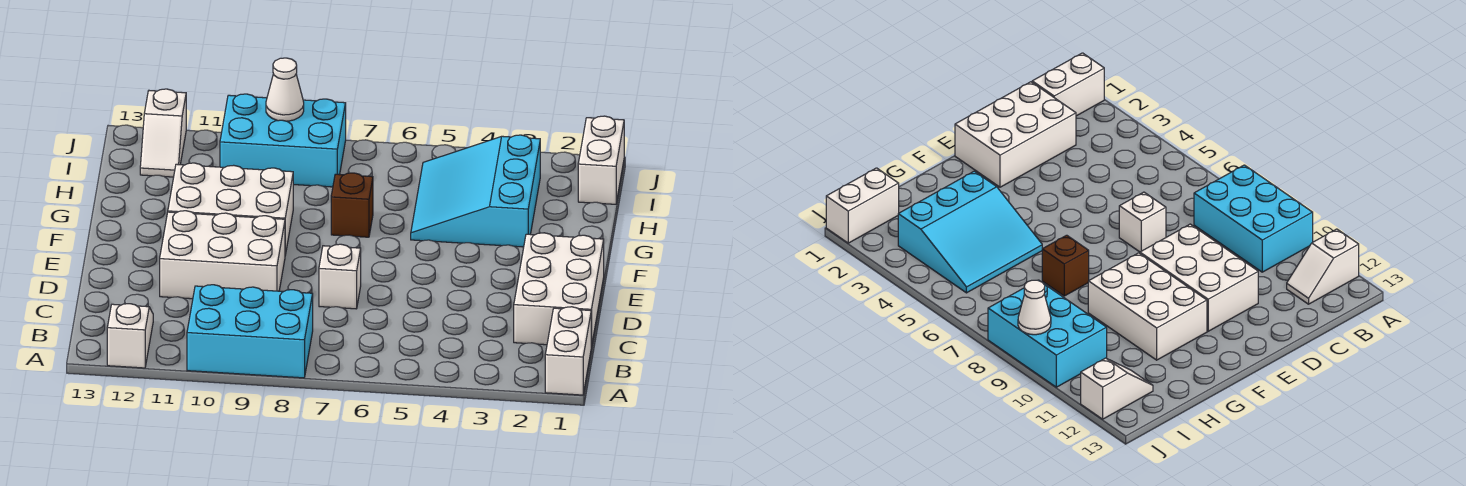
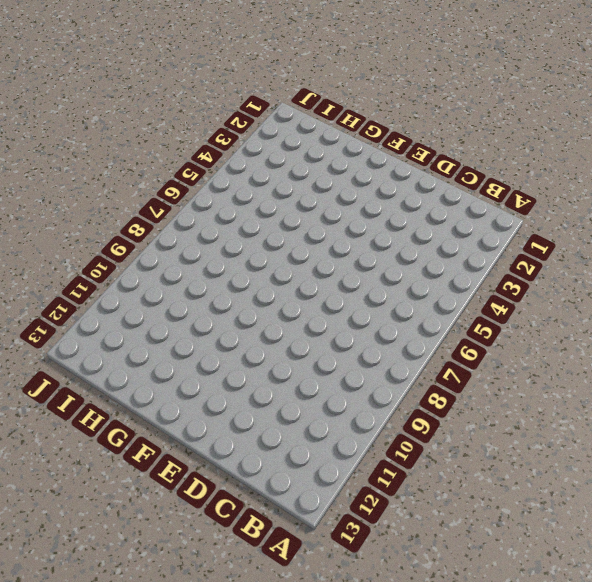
none -> white brick A1:B1 level 1
none -> cyan brick A8:B10 level 1
none -> white slope A12:B12 level 1 top A

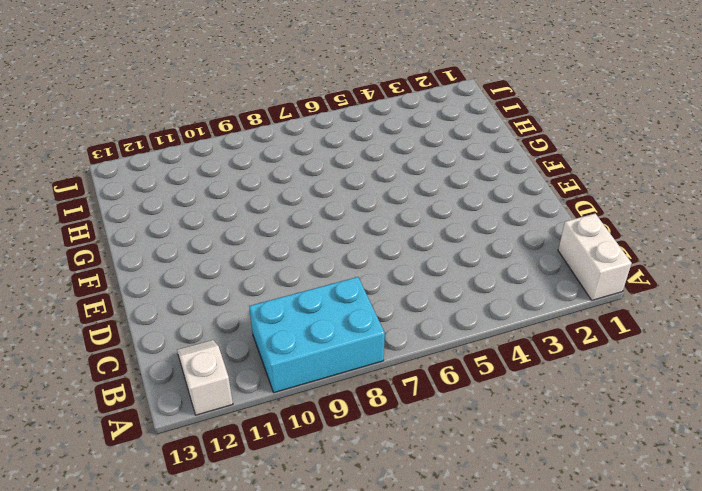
none -> white brick C1:E2 level 1
none -> white brick D7 level 1
none -> white brick D9:E11 level 1

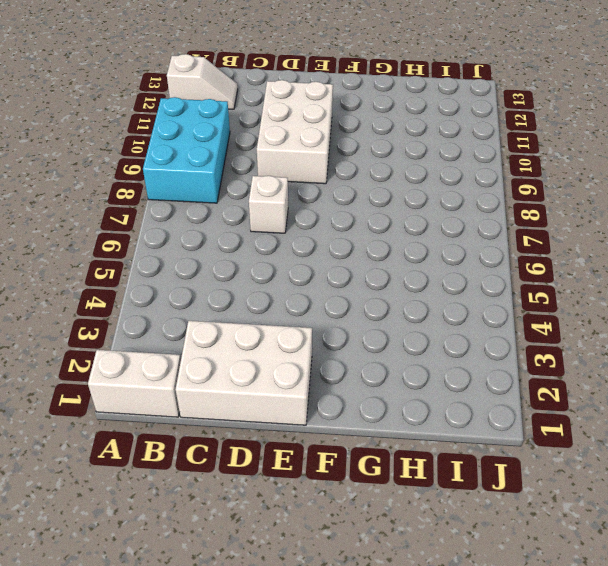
none -> white brick F9:G11 level 1
none -> cyan slope G3:I5 level 1 top 3
none -> brown brick G7 level 1

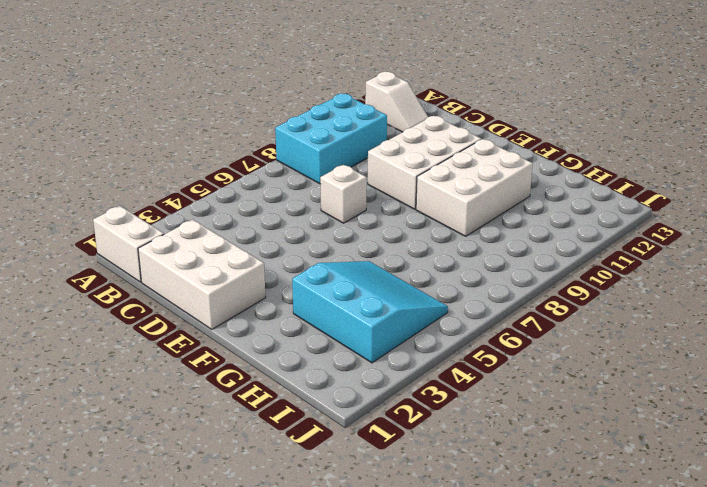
none -> brown brick G7 level 1
none -> white brick I1:J1 level 1
none -> cyan brick I8:J10 level 1

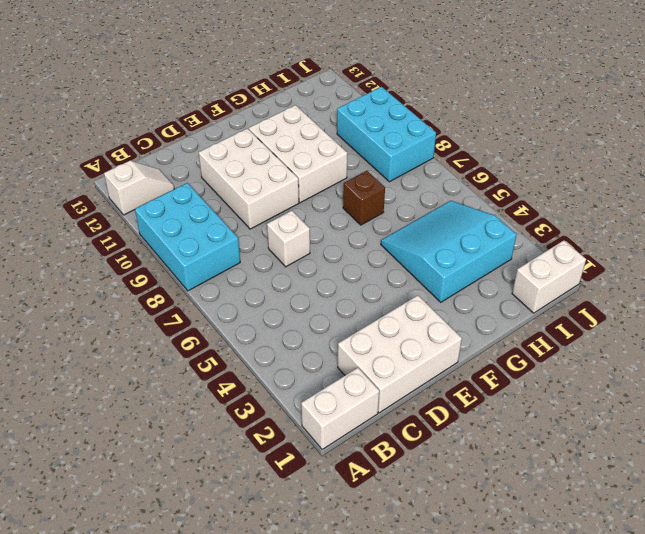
none -> white slope I12:J12 level 1 top J
none -> white cone J9 level 2

